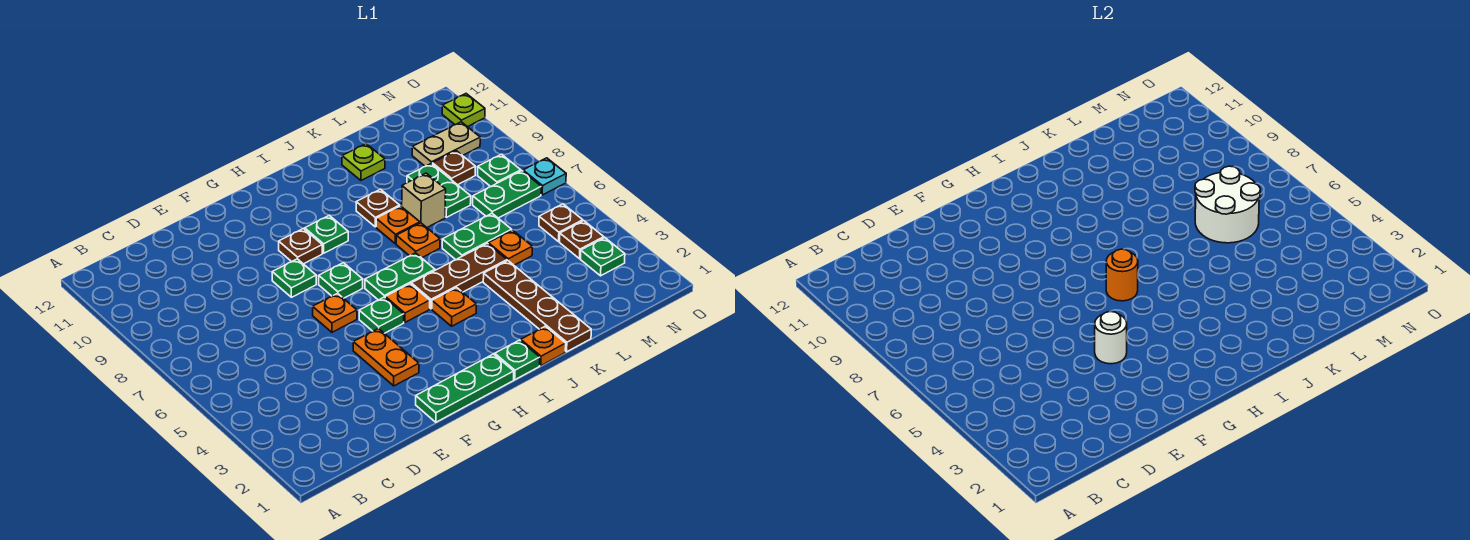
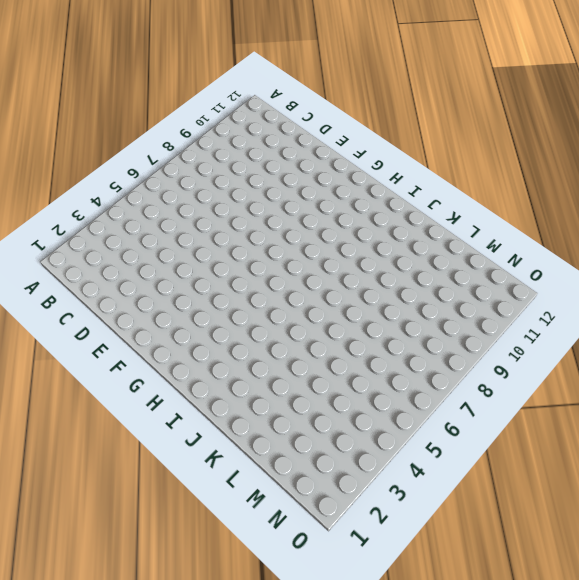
none -> green plate F1:H1 level 1
none -> orange plate F3:F4 level 1
none -> orange plate F6 level 1
none -> green plate F8 level 1

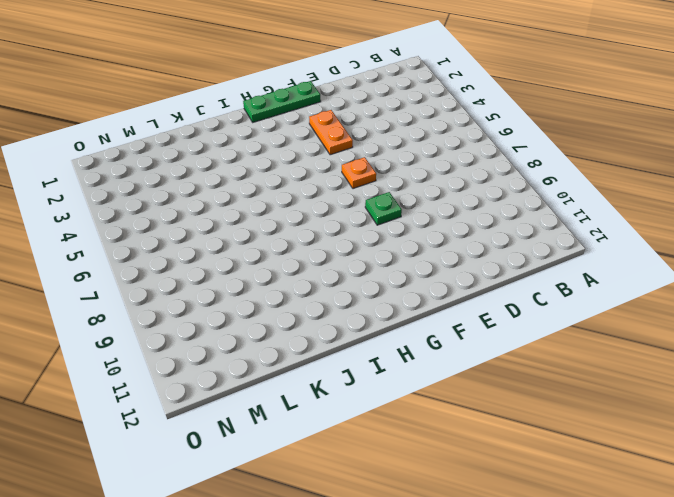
none -> green plate G5 level 1
none -> green plate G7 level 1
none -> brown plate G9 level 1
none -> orange plate H5 level 1

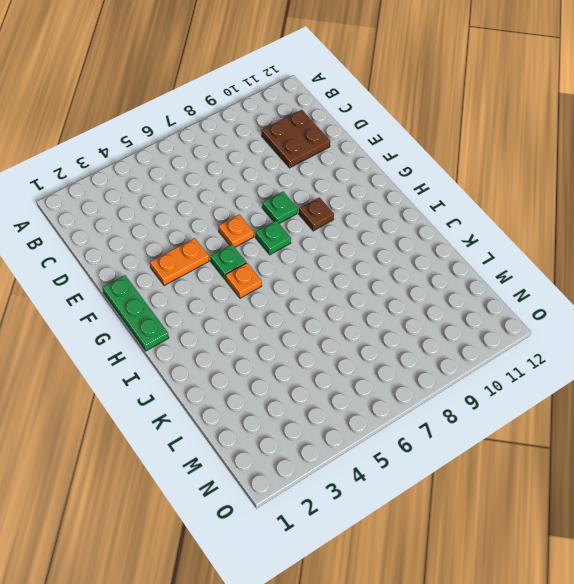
brown plate C10:D11 level 1 -> none
none -> green plate H6:I6 level 1
none -> green plate H9 level 1
none -> green plate I1 level 1
none -> orange plate I4 level 1

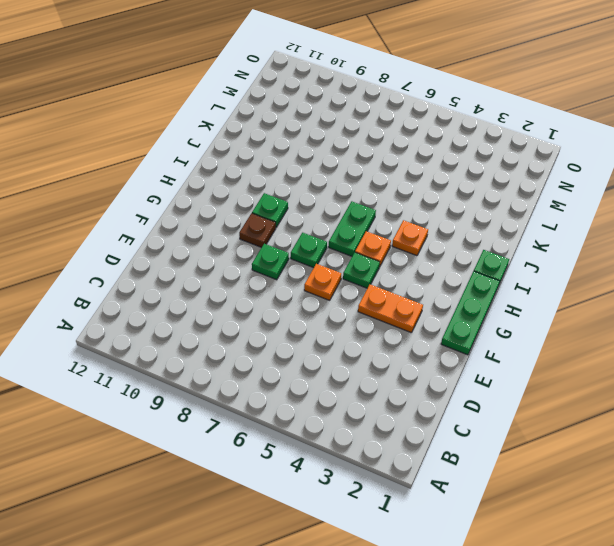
none -> brown plate I5:K5 level 1
none -> orange plate J1 level 1
none -> orange plate J7 level 1
none -> orange plate J8 level 1

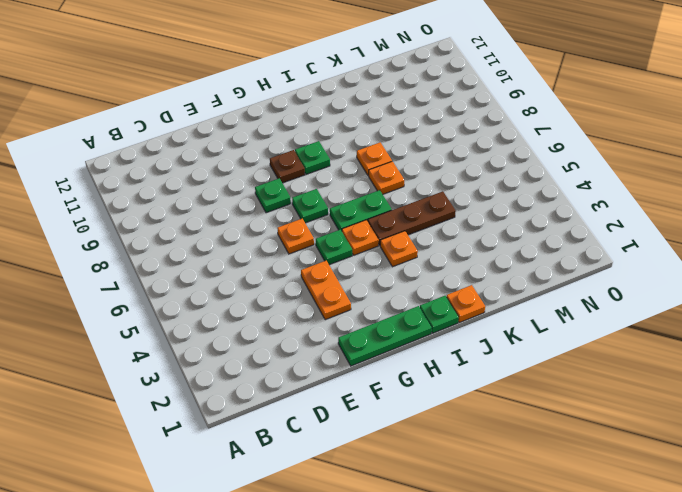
none -> brown plate J9 level 1
none -> brown plate K1:K4 level 1
none -> green plate K6:L6 level 1
none -> tan brick K8 level 1

